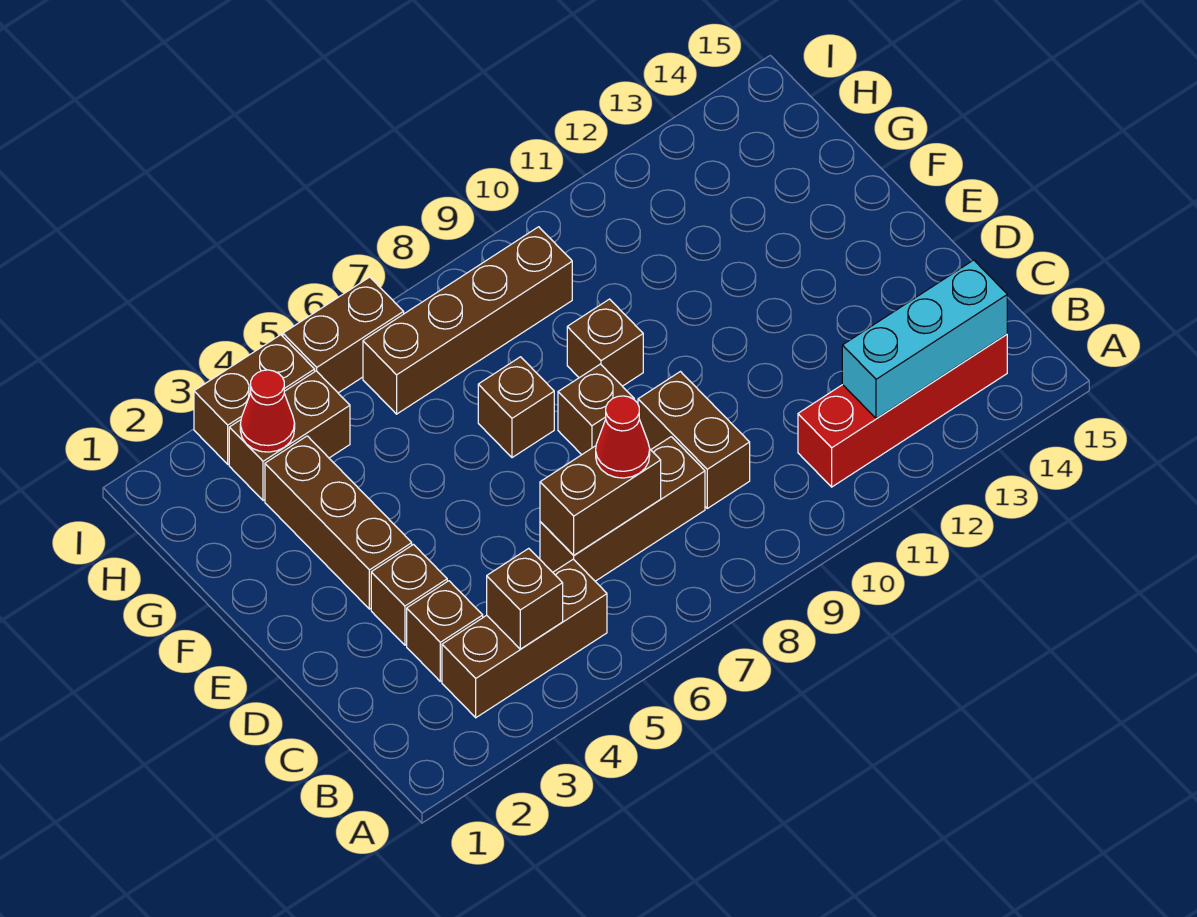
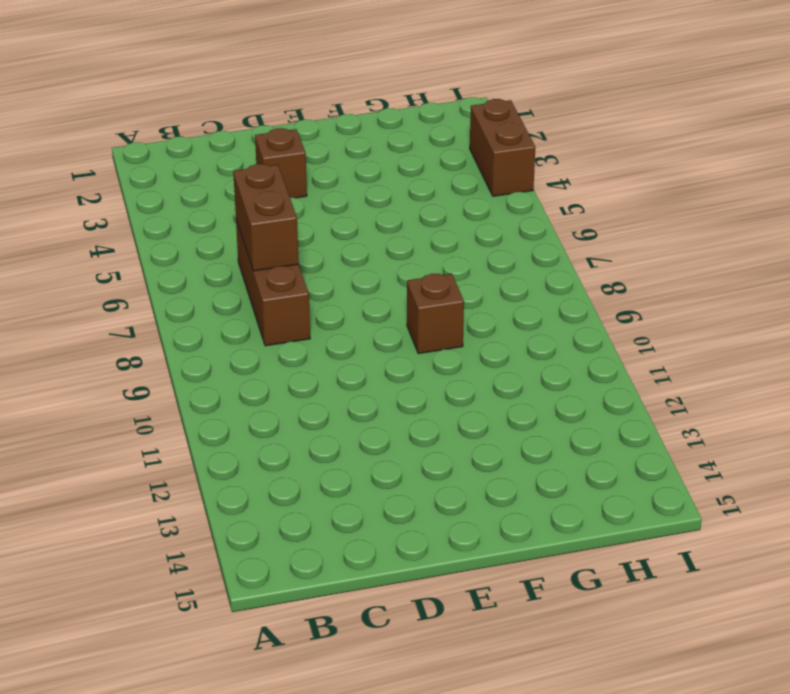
none -> brown brick B3:B5 level 1
none -> red brick B11:B14 level 1
none -> brown brick C3 level 1

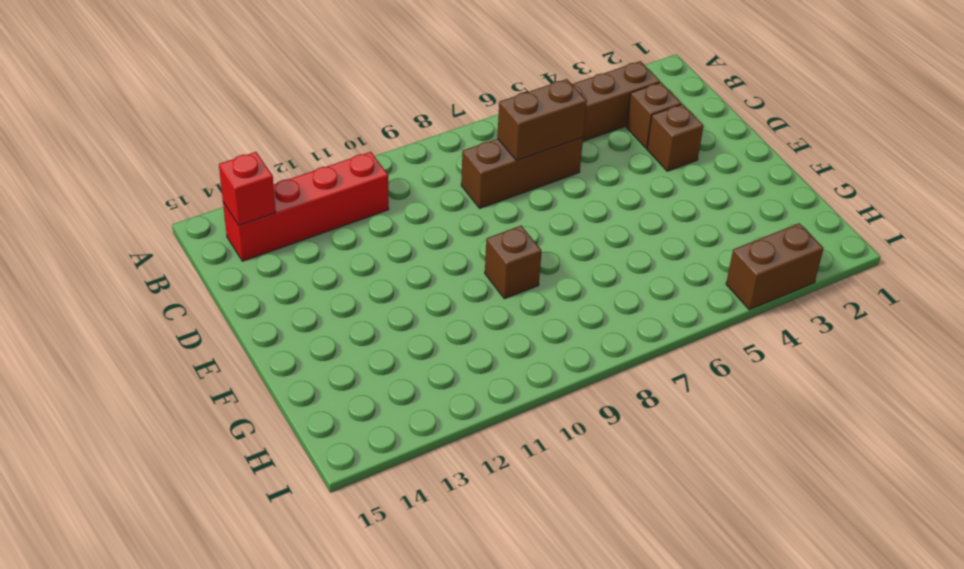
red brick B14 level 2 -> cyan brick B12:B14 level 2
none -> brown brick C9:D9 level 1
none -> brown brick E3:G3 level 1
none -> brown brick E8 level 1

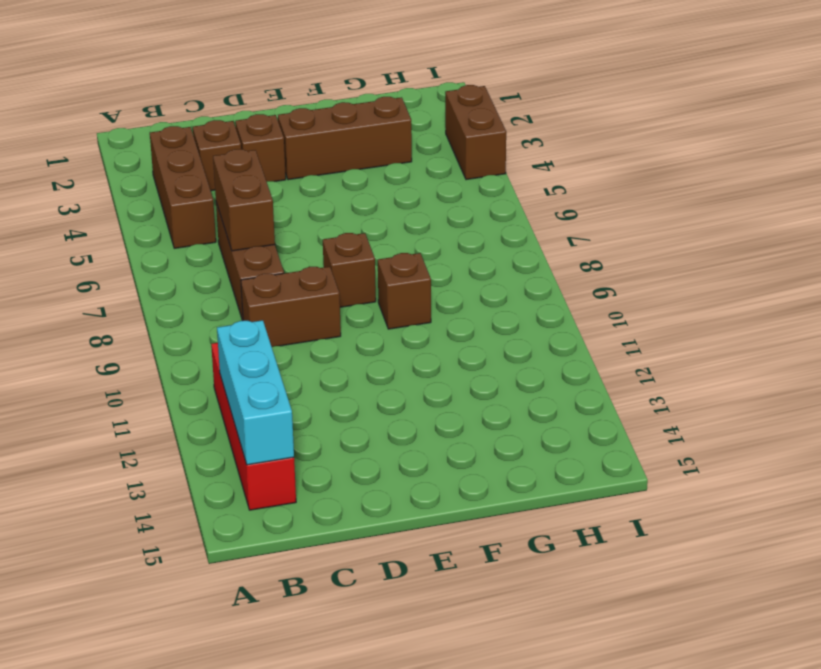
none -> brown brick F7 level 1
none -> brown brick H3:H4 level 1
none -> brown brick H6:H9 level 1

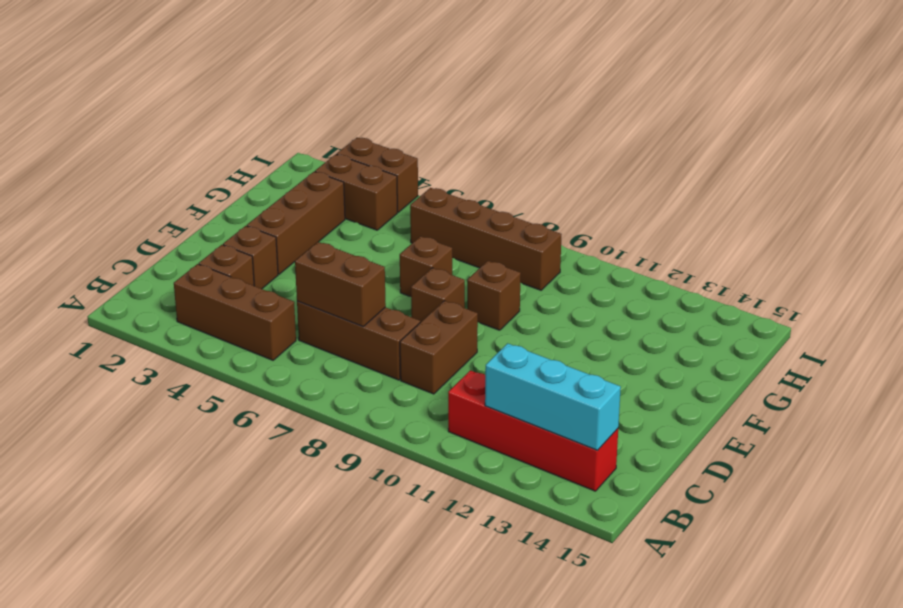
none -> brown brick I5:I6 level 1
none -> brown brick B4 level 2
none -> red cone H3 level 2

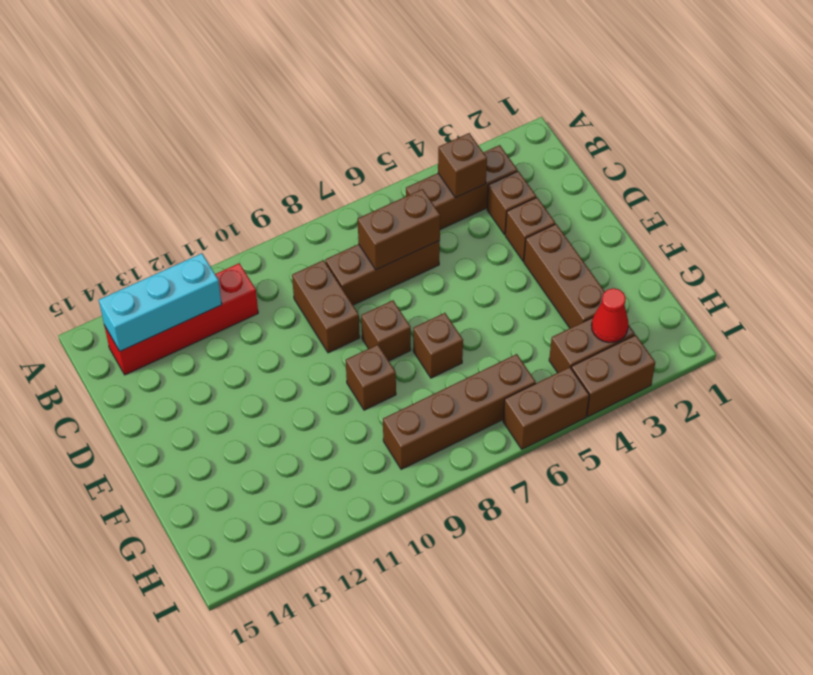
none -> red cone C7 level 3

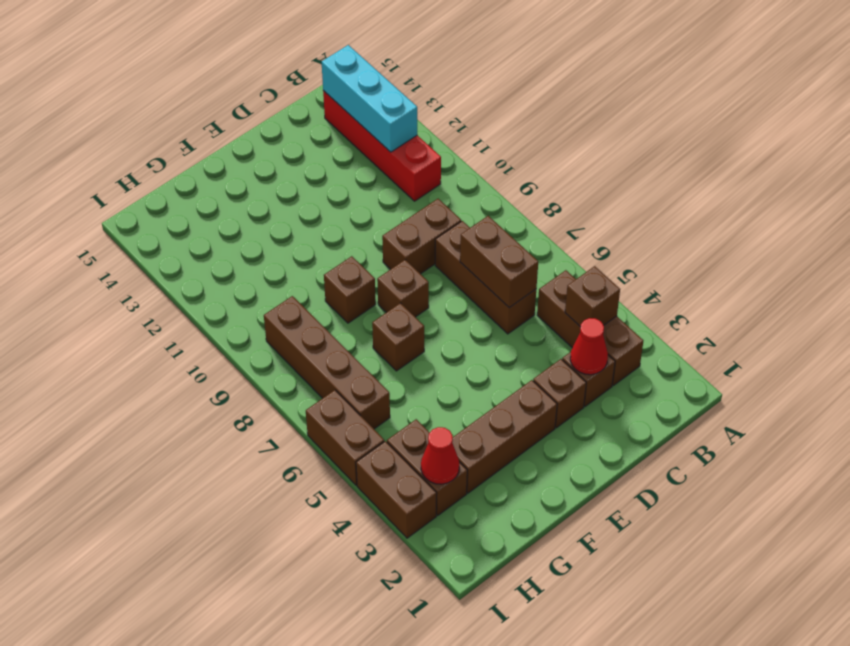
red cone C3 level 2 -> red cone C7 level 3

